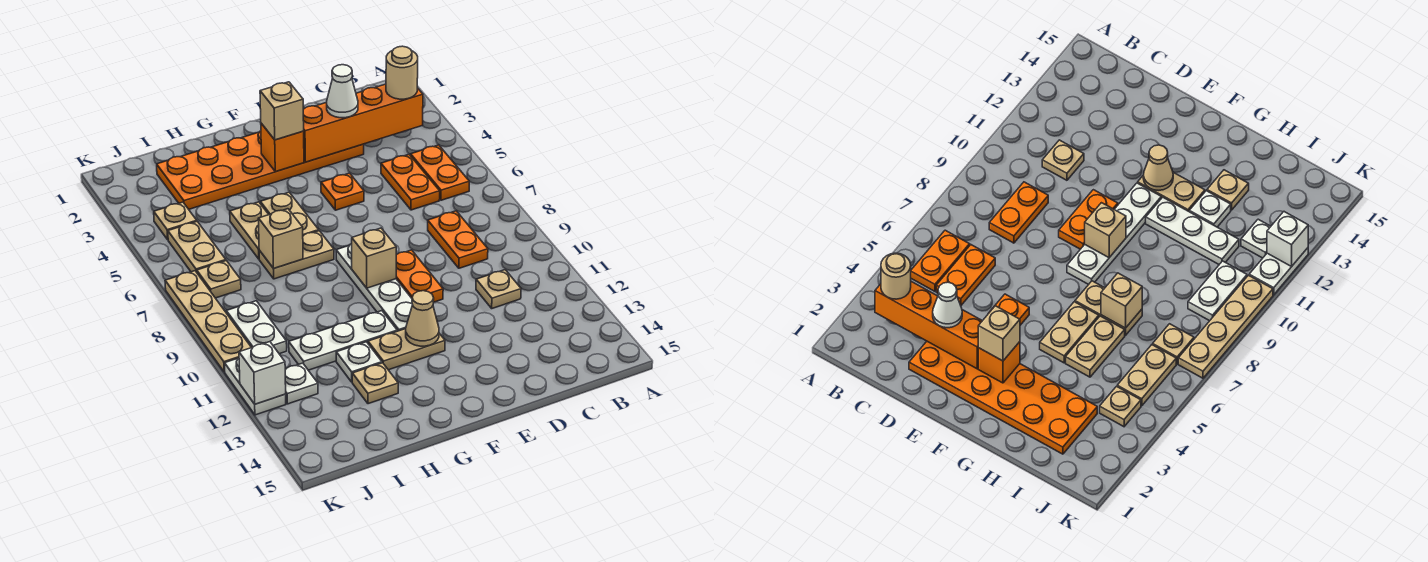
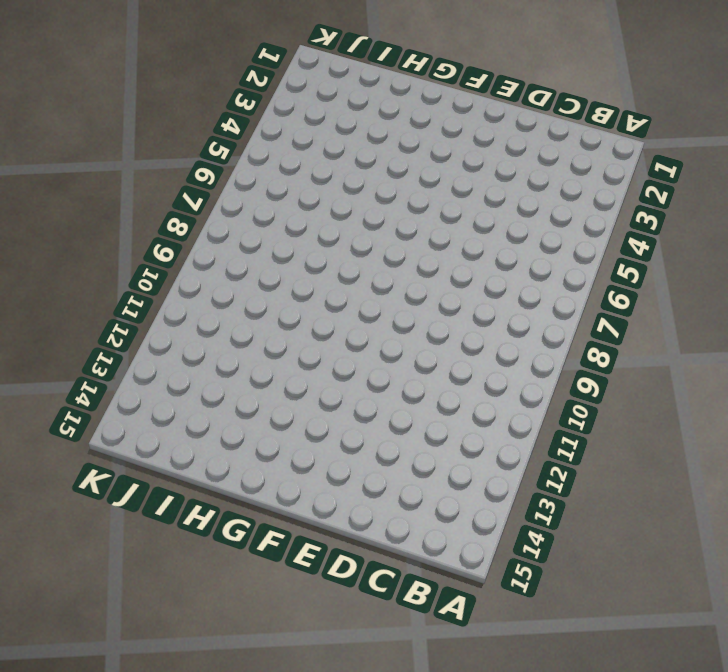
none -> orange plate B5:B6 level 1
none -> orange plate C5:C6 level 1
none -> orange plate C8:C9 level 1
none -> tan plate C11 level 1

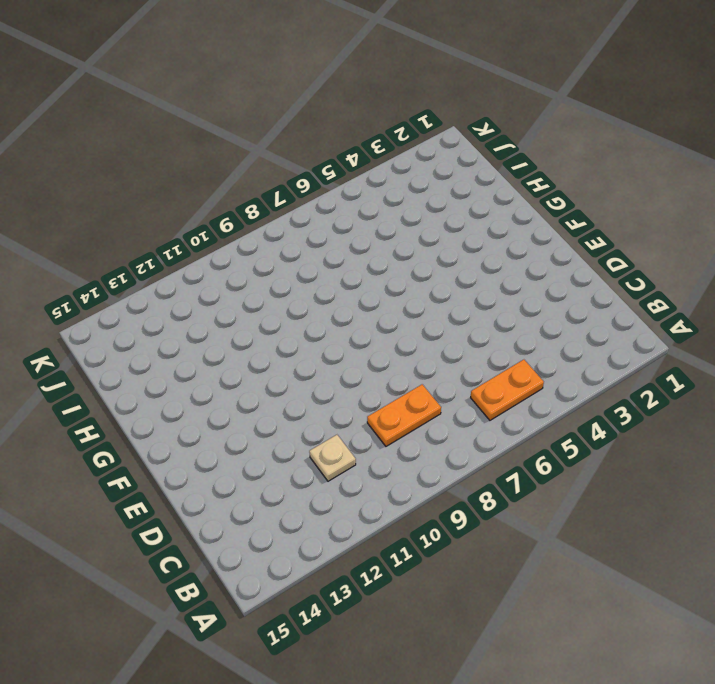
none -> orange plate C5:C6 level 1
none -> orange plate D2:I3 level 1
none -> orange plate E5 level 1
none -> orange plate E9:E10 level 1

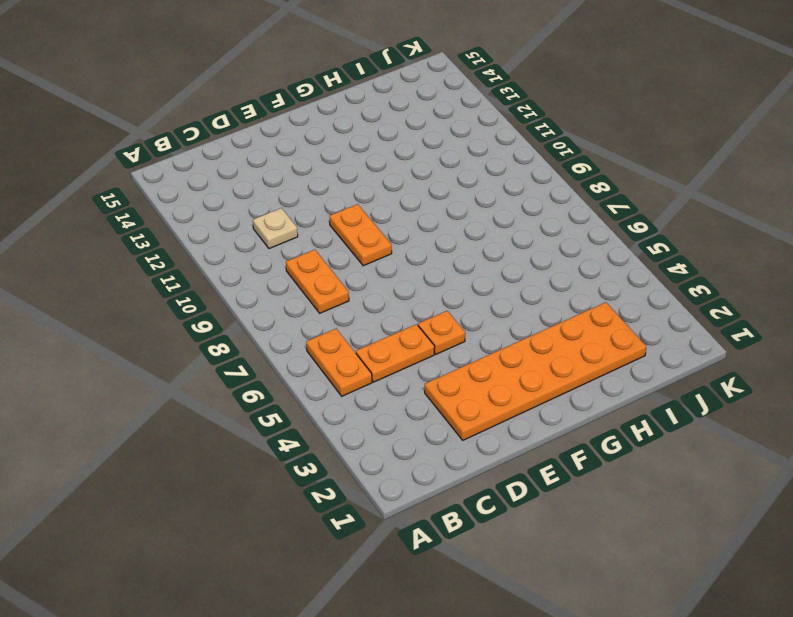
orange plate C5:D5 level 1 -> orange plate C5:C6 level 1
none -> white plate F8:F11 level 1
none -> tan plate F12:G12 level 1
none -> tan plate G5:G6 level 1
none -> tan plate G7:H7 level 1

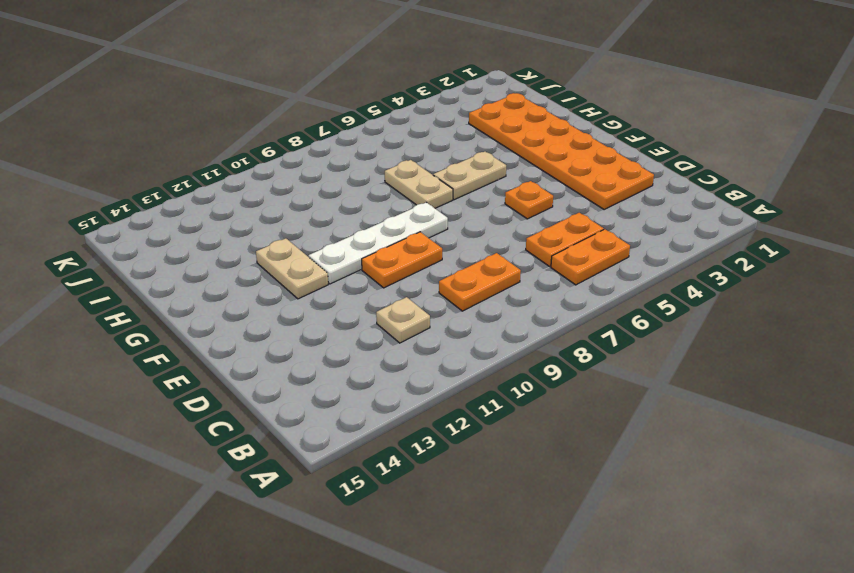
none -> white plate G11:I11 level 1
none -> tan plate H5:H6 level 1
none -> white plate H12 level 1
none -> tan plate H13 level 1

